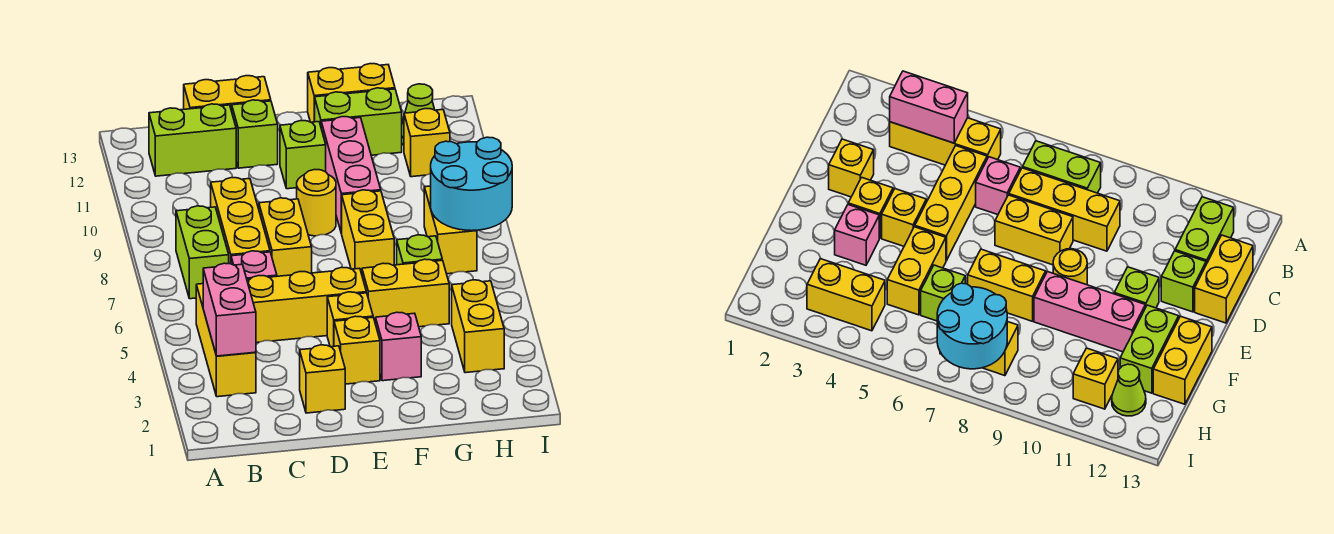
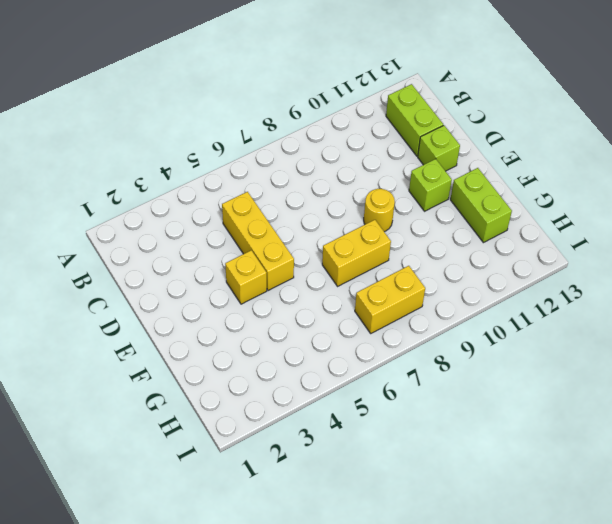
none -> yellow brick B3:B5 level 1
none -> lime brick B7:B8 level 1
none -> pink brick C6 level 1

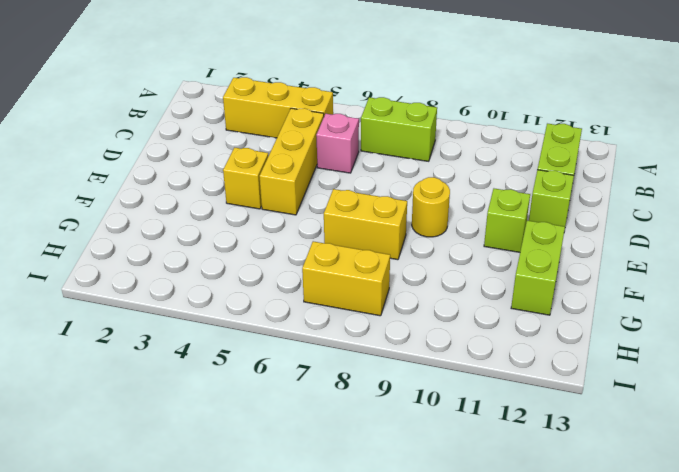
none -> yellow brick C7:C9 level 1
none -> yellow brick C13:D13 level 1
none -> yellow brick D2 level 1

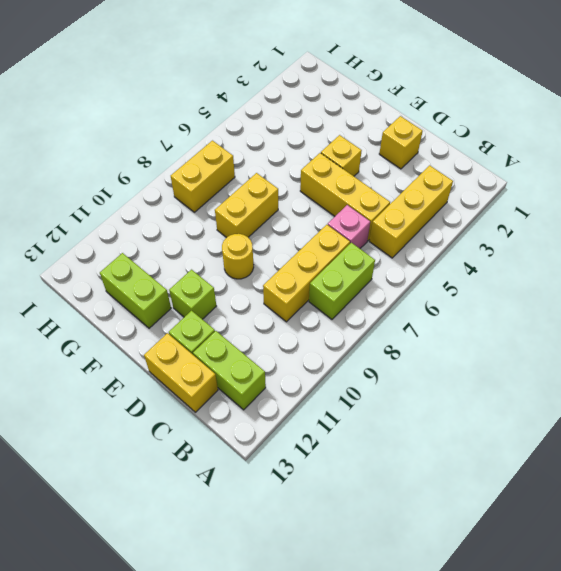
none -> yellow brick D7:D8 level 1
none -> yellow brick E3 level 1
none -> pink brick F3 level 1

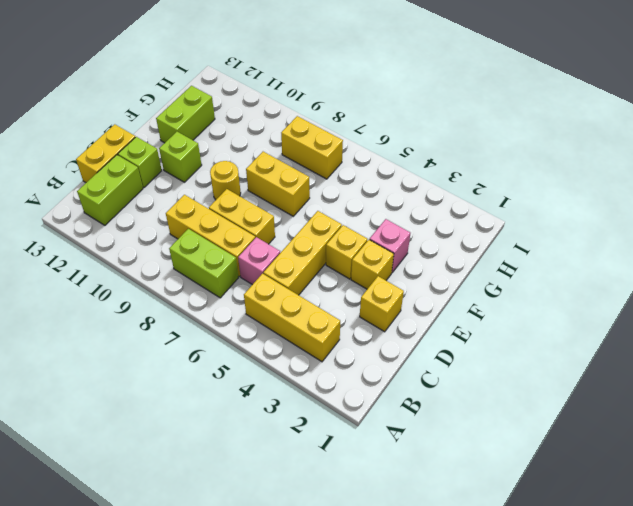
none -> yellow brick F5:G5 level 1
none -> pink brick F9:F11 level 1
none -> yellow brick F13:G13 level 1

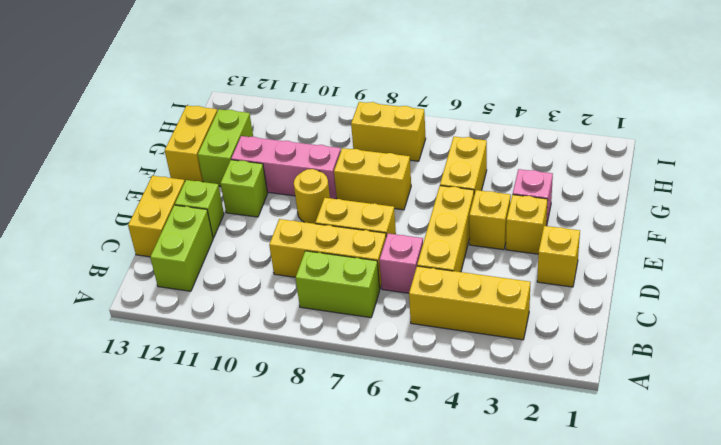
none -> lime brick G6 level 1
none -> yellow brick H3:H4 level 1
none -> yellow brick H11 level 1

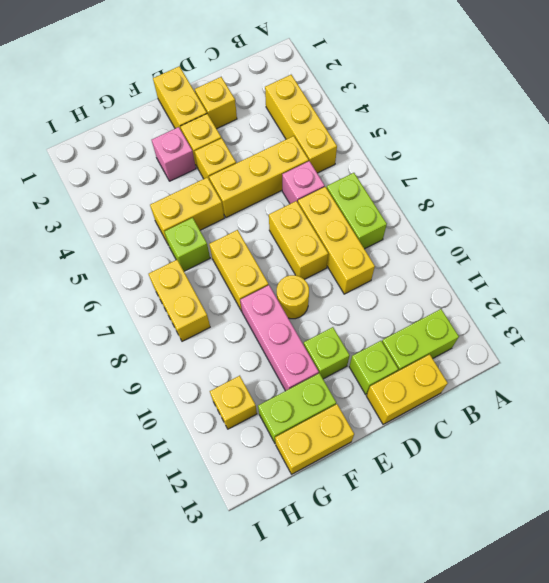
yellow brick E1:E2 level 1 -> yellow brick H3:H4 level 1
none -> lime cone H12 level 1
none -> pink brick B3:B4 level 2
none -> cyan round brick H7:I8 level 2

